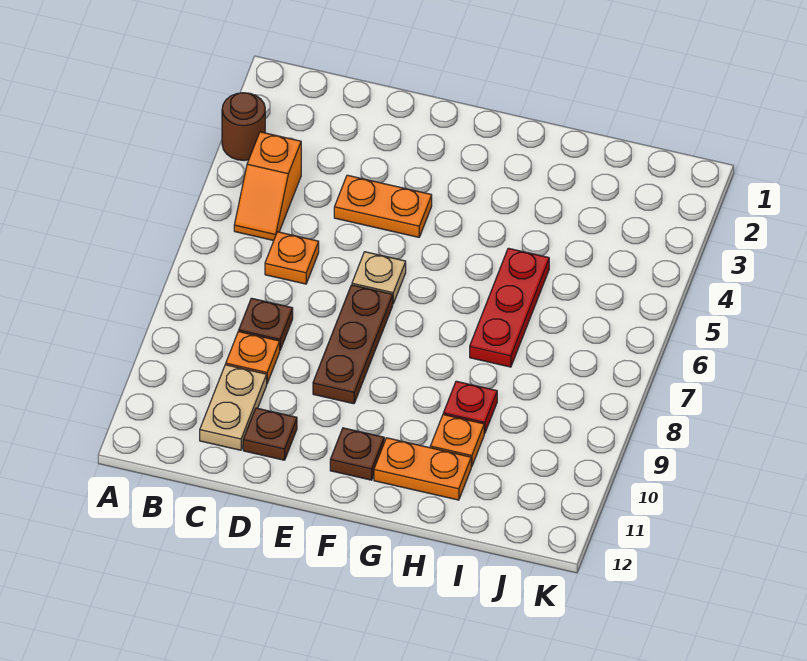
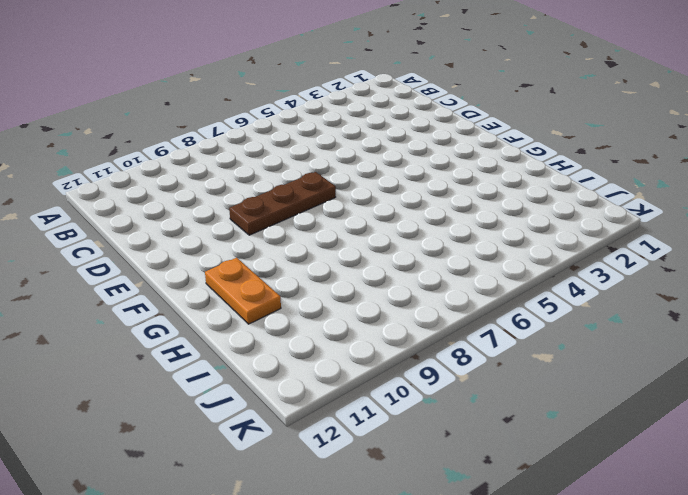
none -> brown round brick A3 level 1
none -> orange slope B4:B5 level 1 top 4
none -> orange plate C6 level 1

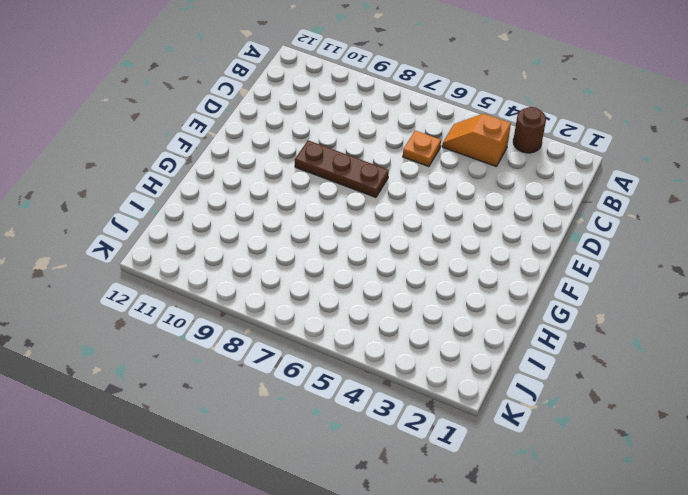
none -> brown plate C8 level 1
none -> orange plate C9 level 1
none -> tan plate C10:C11 level 1

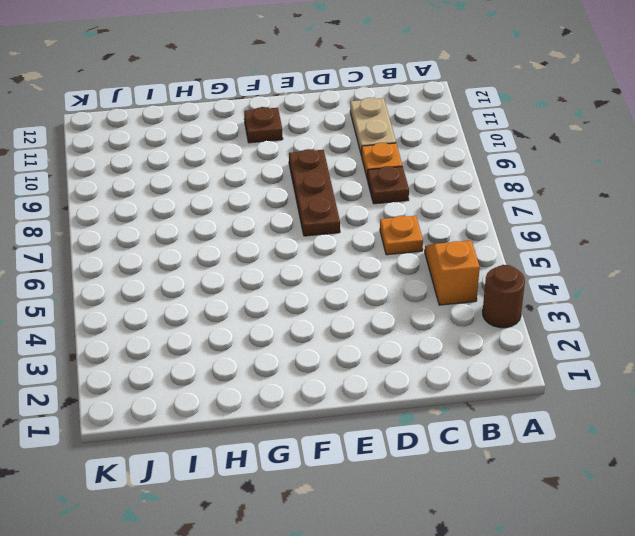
none -> orange plate D4:E4 level 1
none -> brown plate D11 level 1
none -> tan plate E6 level 1

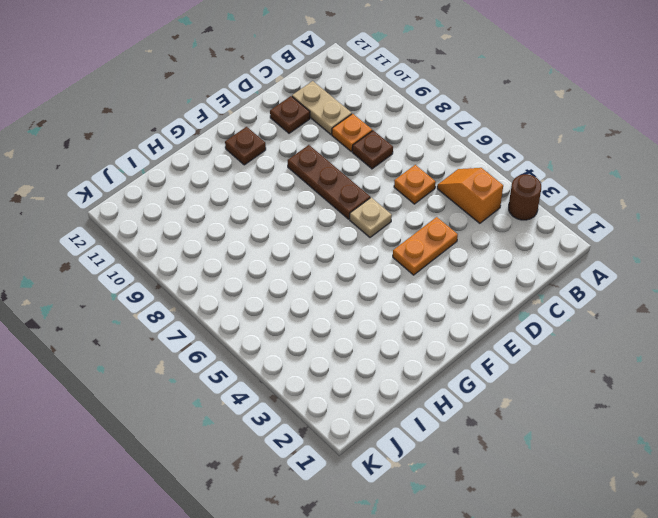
none -> orange plate G11:H11 level 1
none -> red plate H5:H7 level 1
none -> red plate H9 level 1

